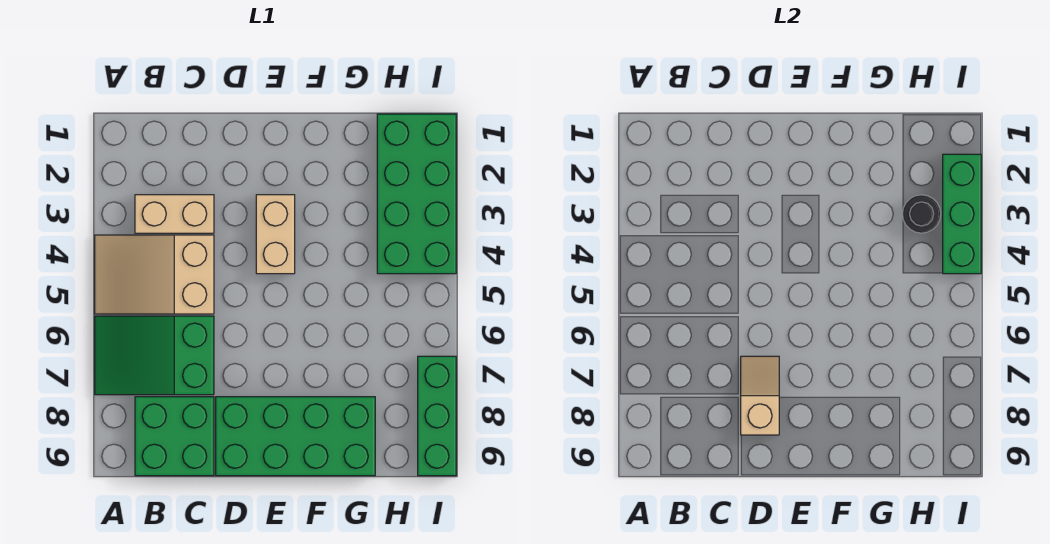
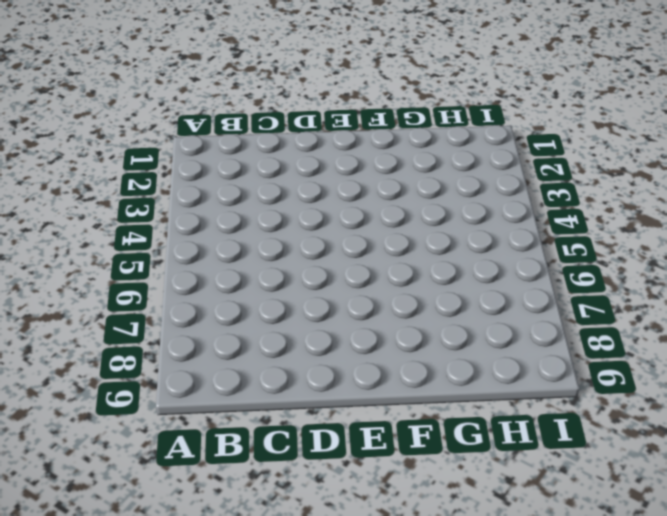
none -> tan slope A4:C5 level 1 top C
none -> green slope A6:C7 level 1 top C

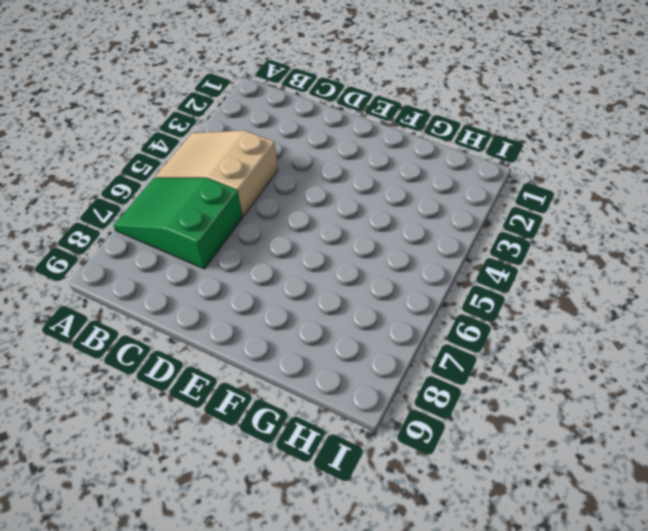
none -> tan brick B3:C3 level 1
none -> green brick B8:C9 level 1

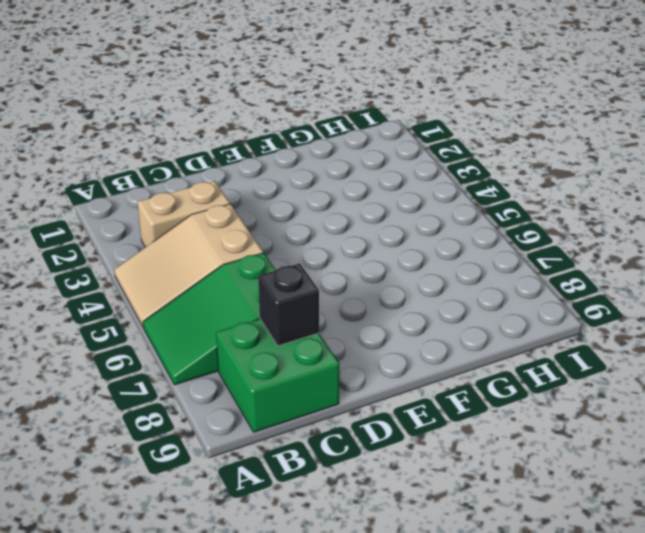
black brick C8 level 2 -> none
none -> green brick D8:G9 level 1
none -> tan brick E3:E4 level 1

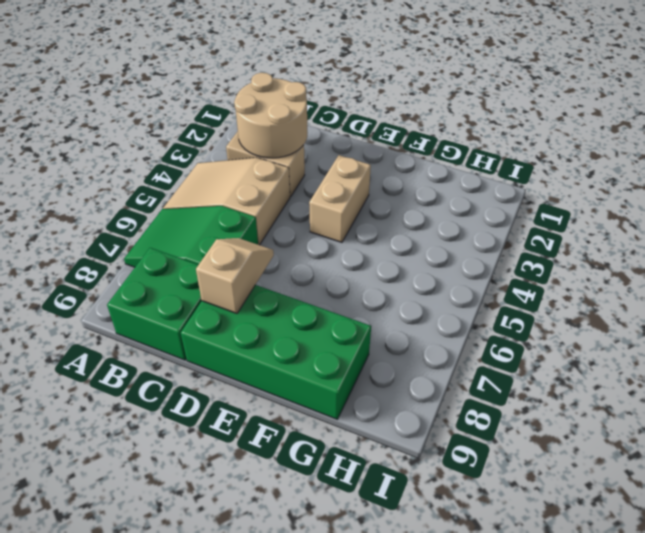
tan round brick B2:C3 level 2 -> none
none -> green brick H1:I4 level 1
none -> green brick I7:I9 level 1

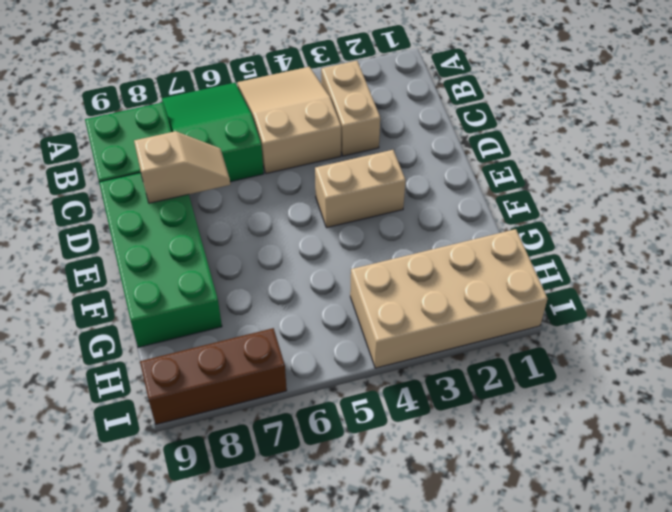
tan brick H1:I4 level 1 -> green brick H1:I4 level 1
brown brick I7:I9 level 1 -> green brick I7:I9 level 1
none -> black round brick H3 level 2
none -> green brick I2:I4 level 2

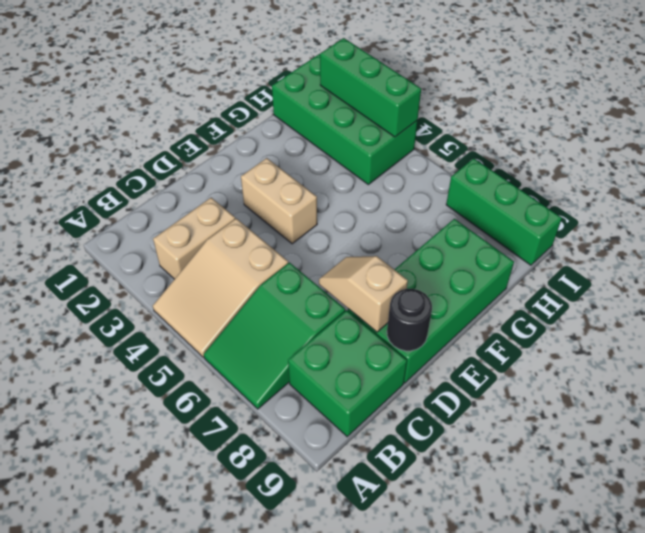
black round brick D9 level 2 -> black round brick H3 level 2

